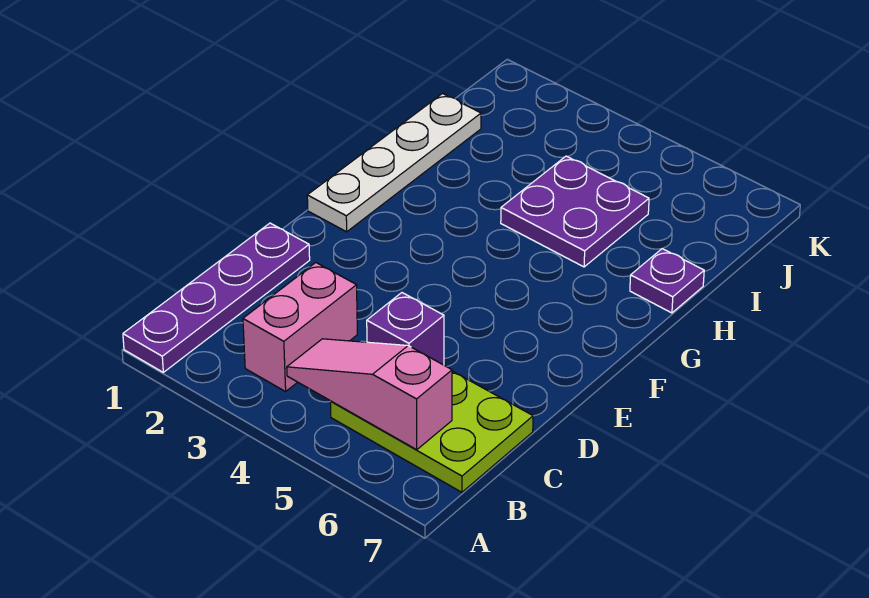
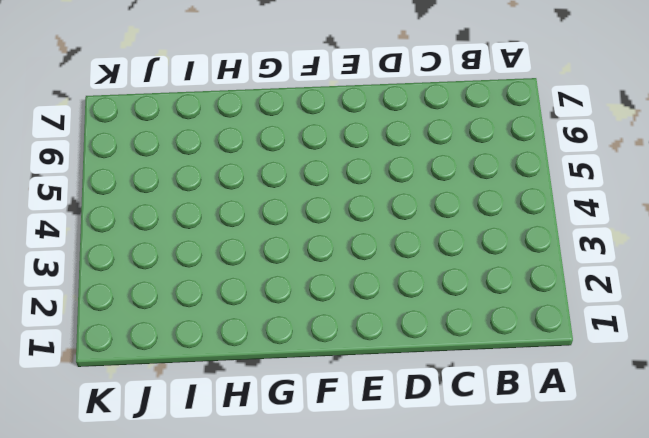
none -> purple plate A1:D1 level 1
none -> pink brick B3:C3 level 1

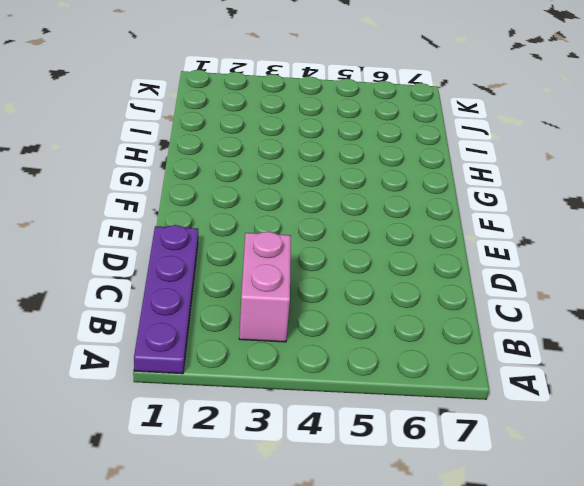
none -> lime plate B5:C7 level 1
none -> white plate F1:I1 level 1

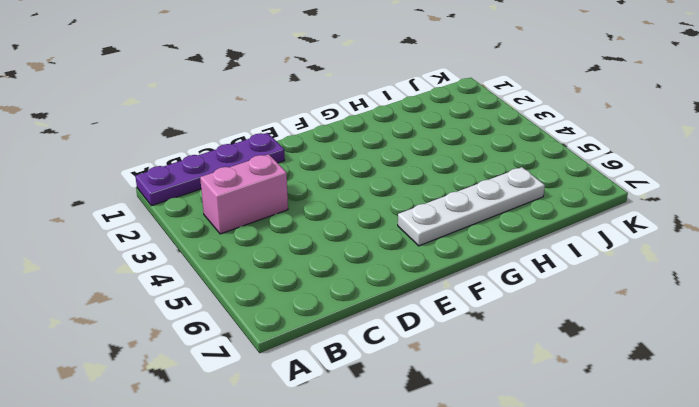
white plate F6:I6 level 1 -> white plate F1:I1 level 1
none -> lime plate B5:C7 level 1
none -> purple plate H4:I5 level 1

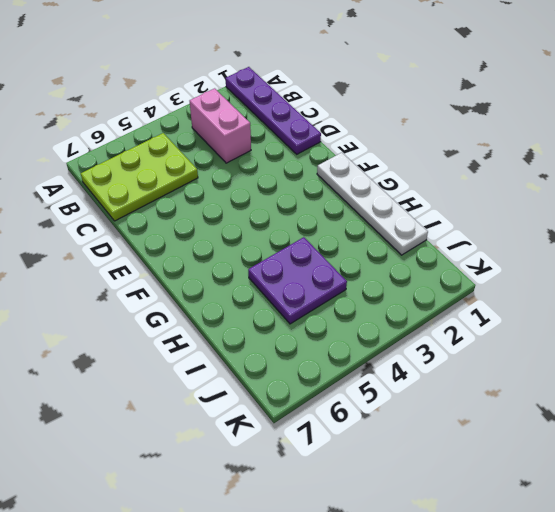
none -> purple plate H7 level 1
none -> pink slope B4:B6 level 2 top 6

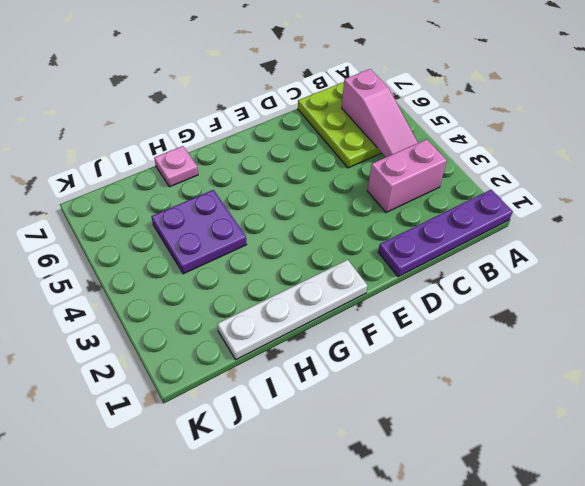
pink plate H7 level 1 -> purple plate H7 level 1
none -> purple brick C5 level 2

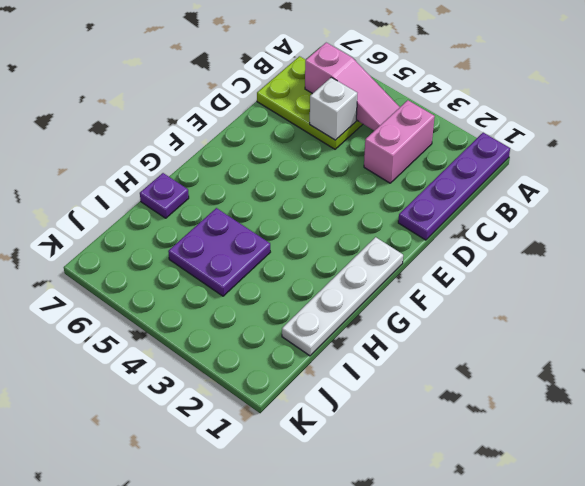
white brick C5 level 2 -> purple brick C5 level 2

